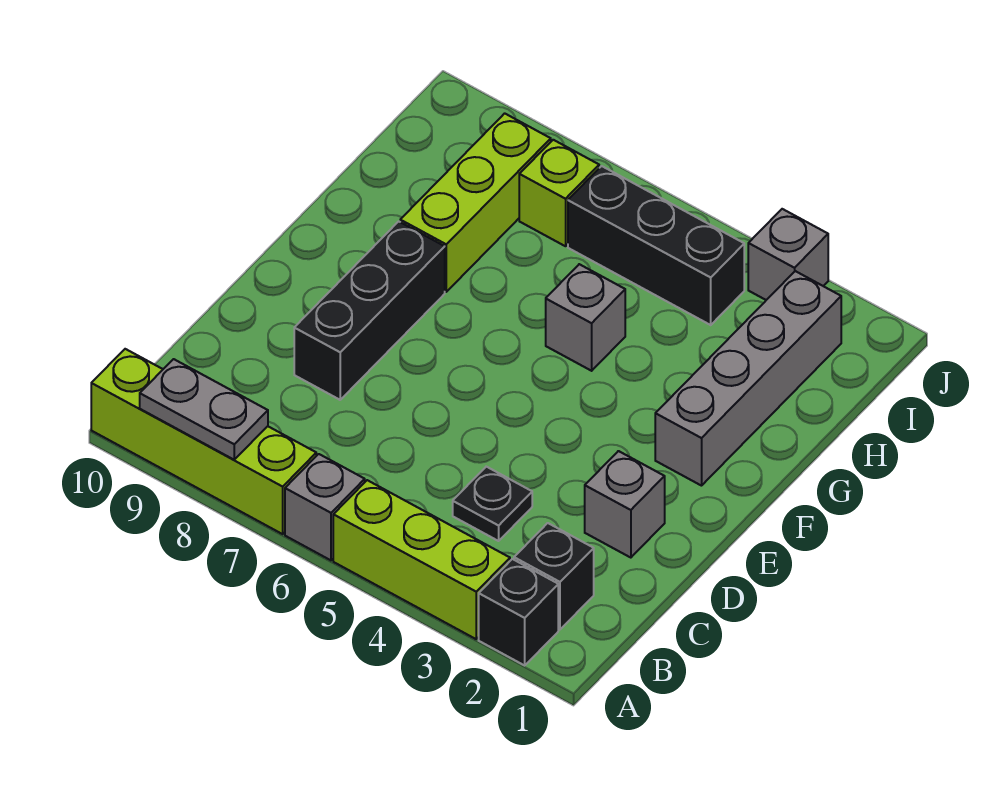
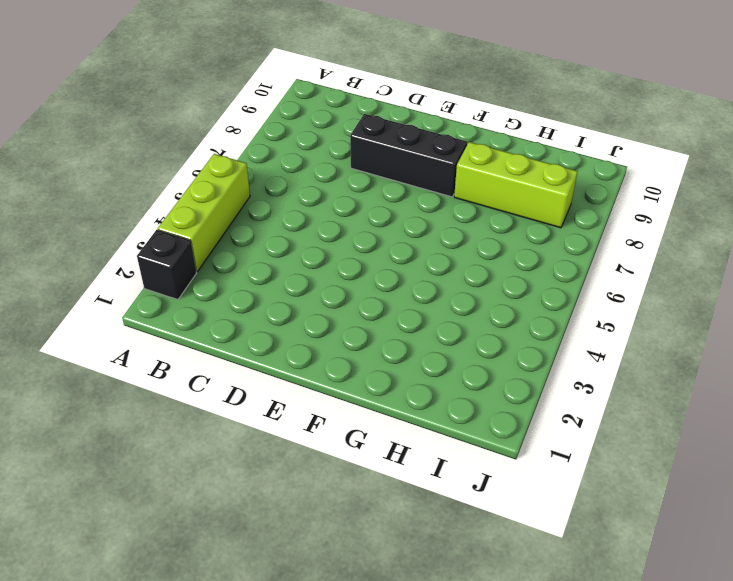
none -> grey brick A6 level 1
none -> lime brick A7:A10 level 1
none -> black brick B2 level 1

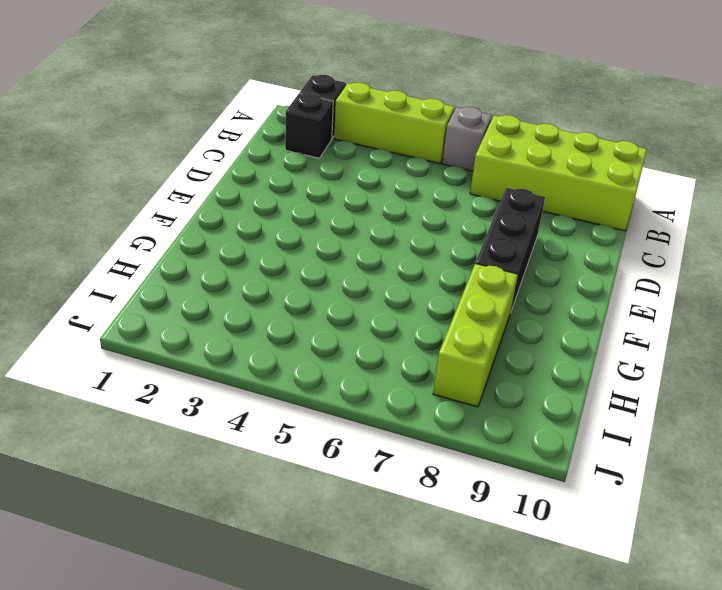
lime brick A7:B10 level 1 -> lime brick A7:A10 level 1
none -> black plate C4 level 1
none -> grey brick D2 level 1
none -> grey brick F2:I2 level 1

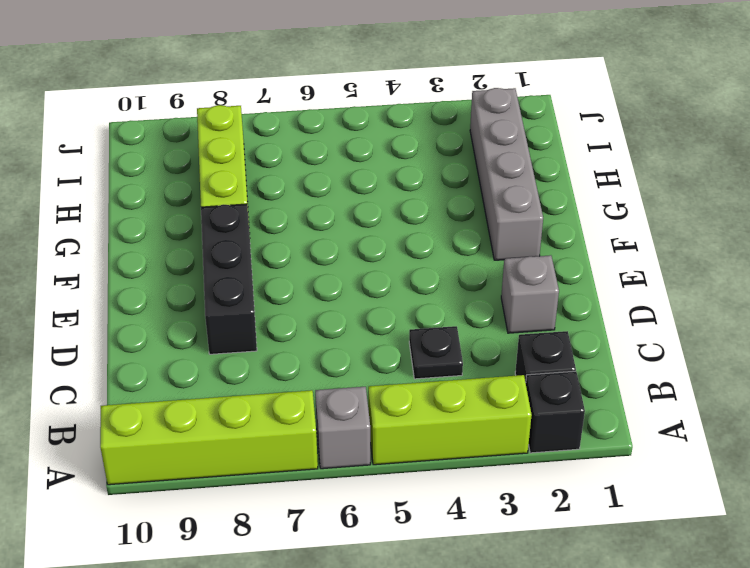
none -> grey brick G5 level 1
none -> black brick I4:I6 level 1
none -> lime brick I7 level 1

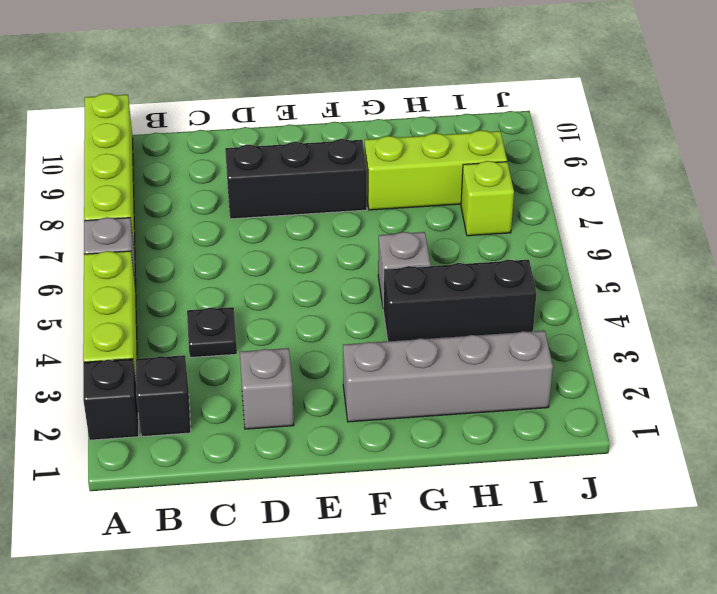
black brick G4:I4 level 1 -> black brick I4:I6 level 1
none -> grey brick J3 level 1
none -> grey plate A8:A9 level 2

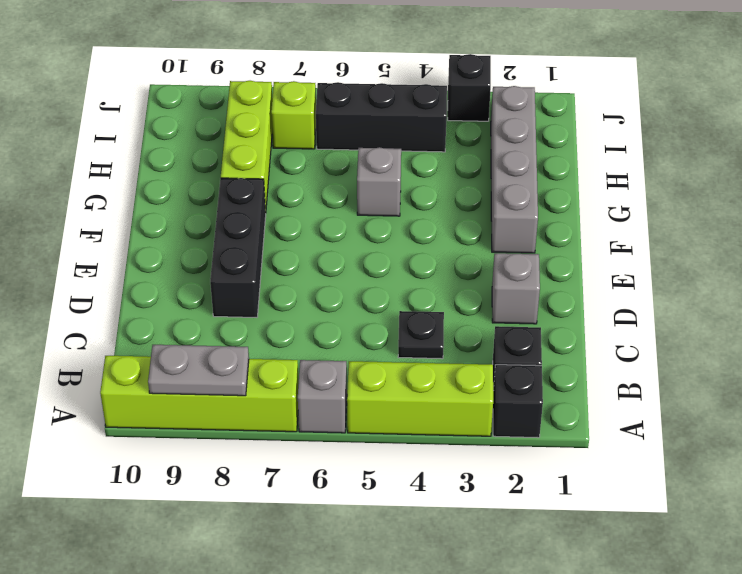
black brick J3 level 1 -> grey brick J3 level 1

